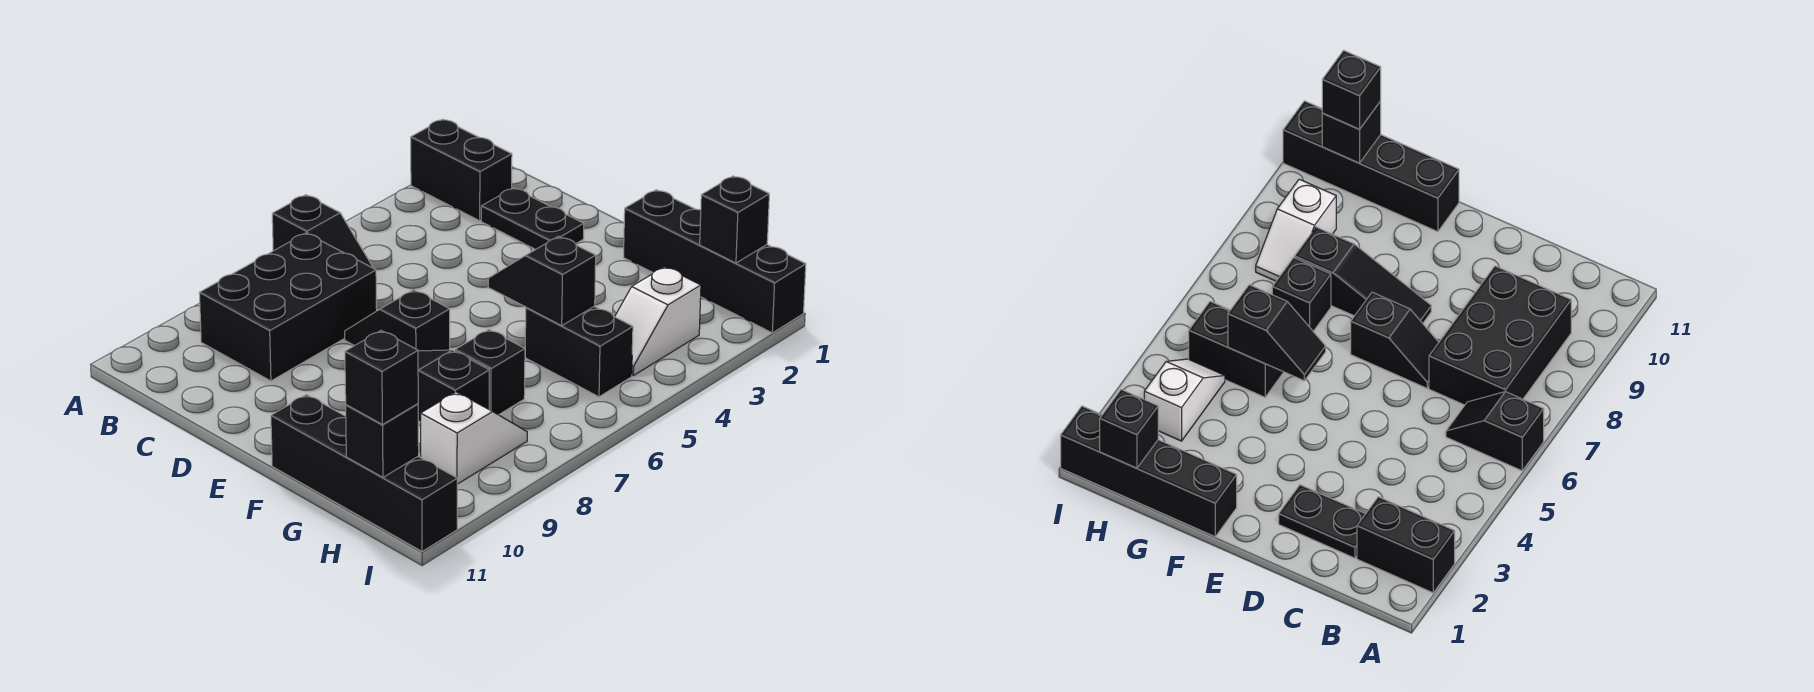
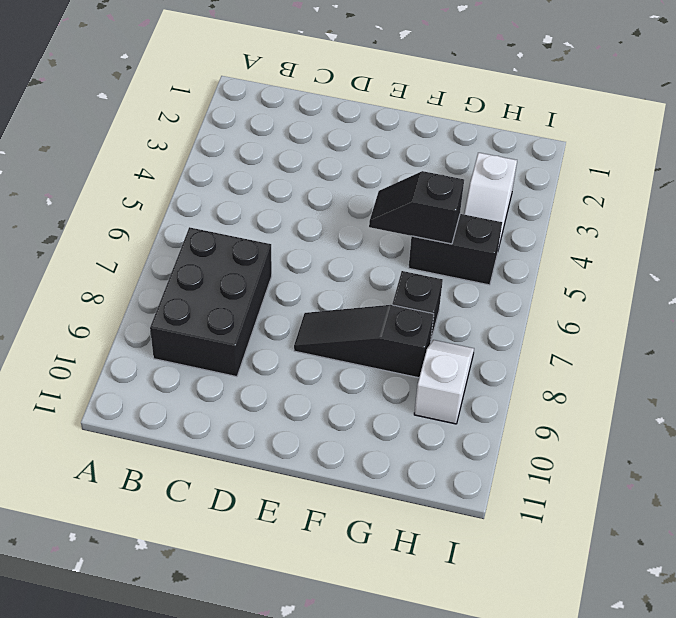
none -> black brick A2:B2 level 1
none -> black slope A6:B6 level 1 top A
none -> black plate C2:D2 level 1

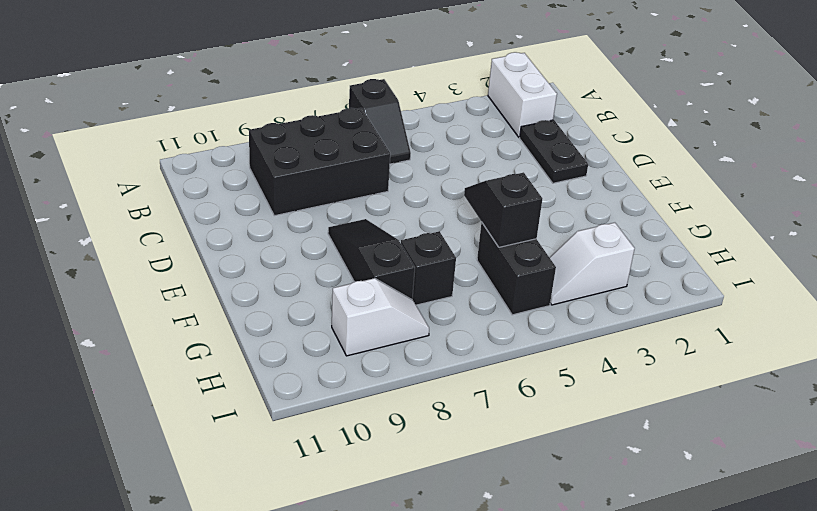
white brick A2:B2 level 1 -> black brick A2:B2 level 1
none -> black slope D7:E7 level 1 top E
none -> black brick F1:I1 level 1
none -> black brick F11:I11 level 1

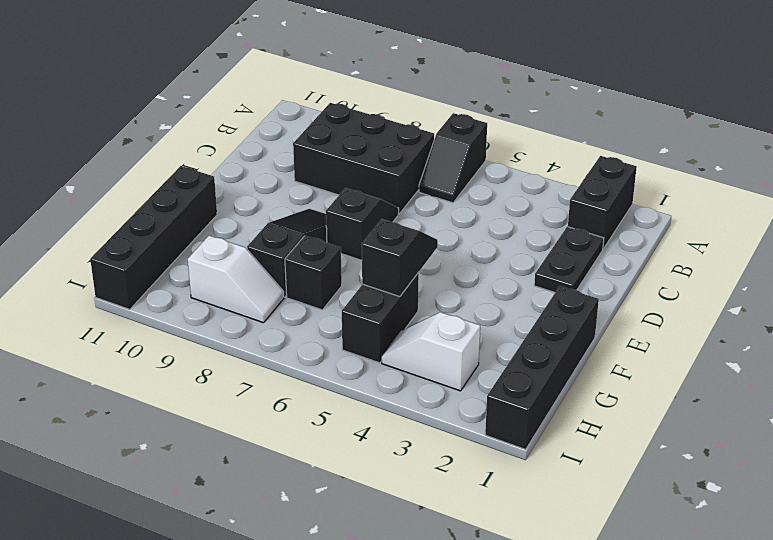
none -> black brick H1 level 2
none -> black brick H11 level 2
none -> black brick H11 level 3

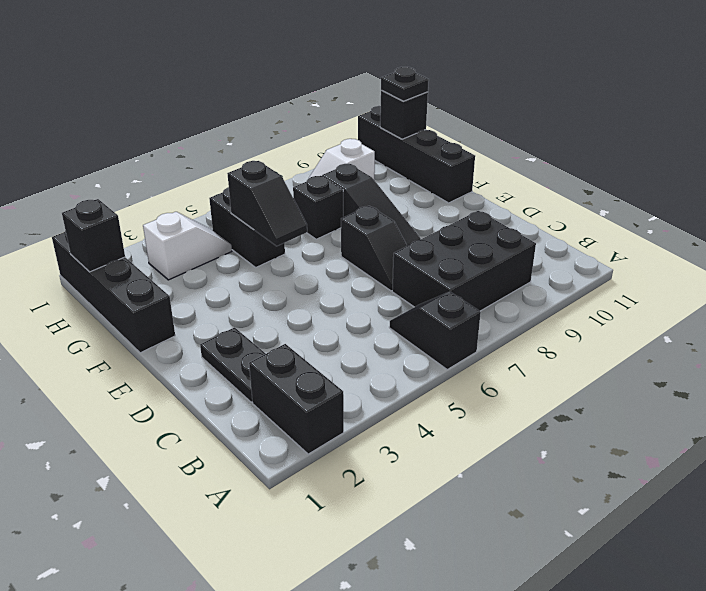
black plate H11 level 3 -> black brick H11 level 3

